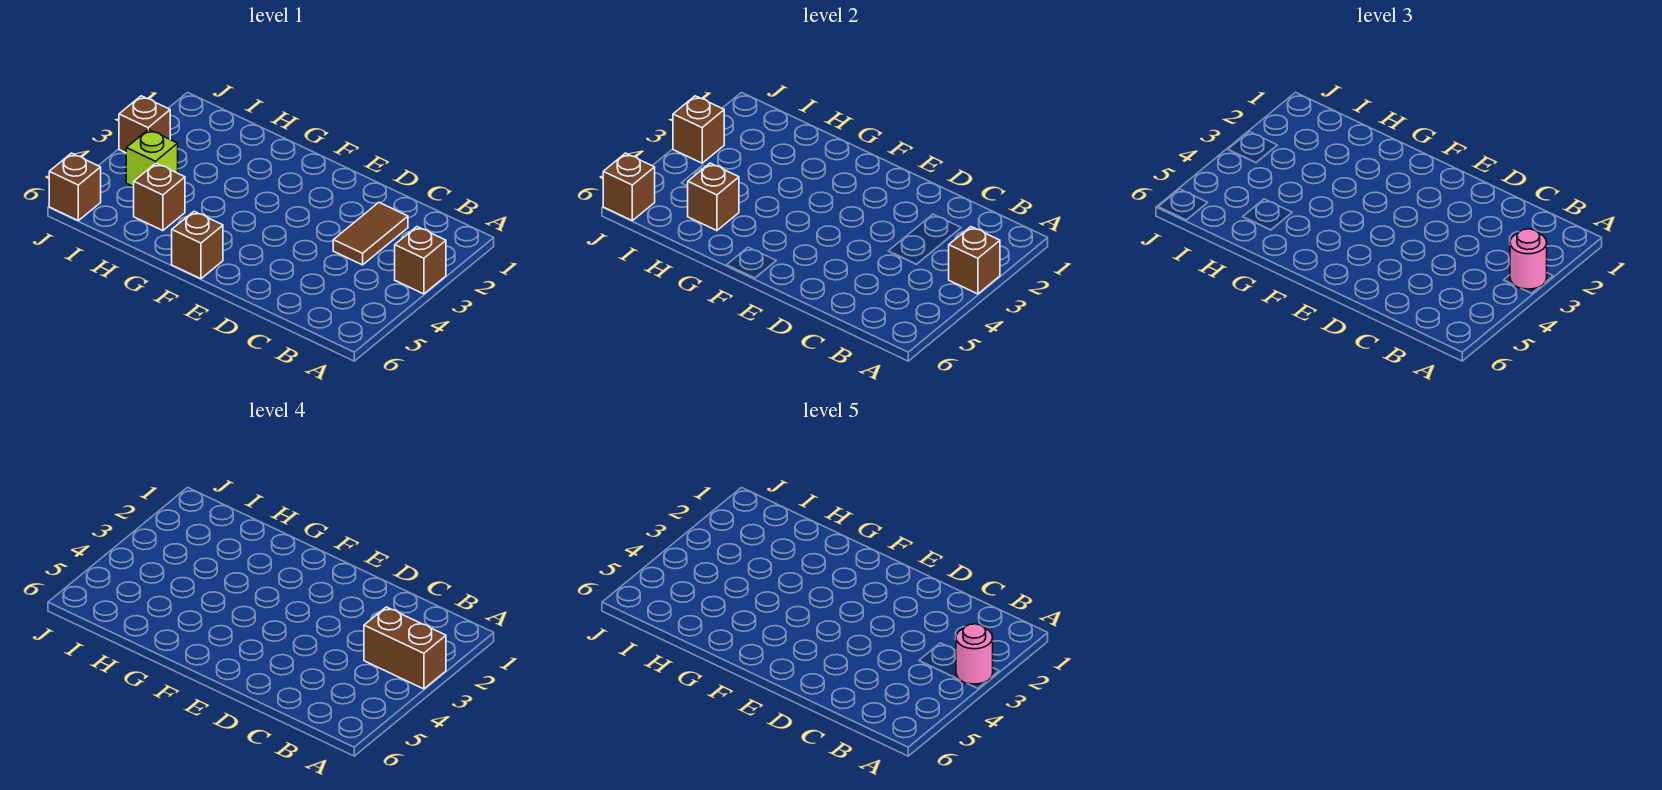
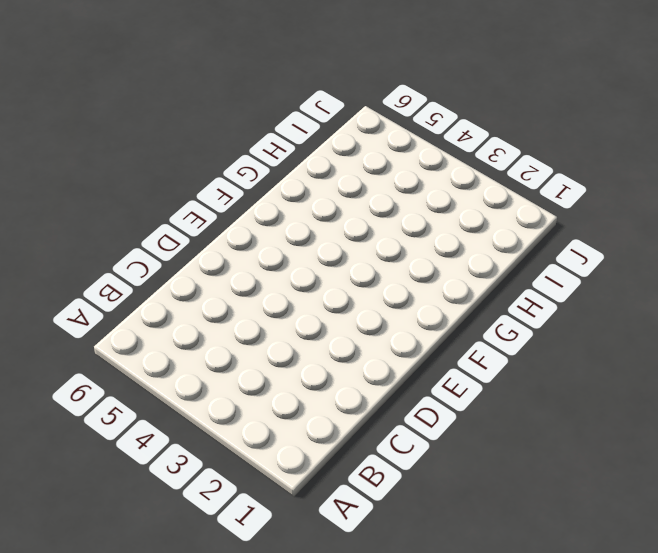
none -> brown brick A3 level 1
none -> brown tile C2:C3 level 1
none -> brown brick F6 level 1

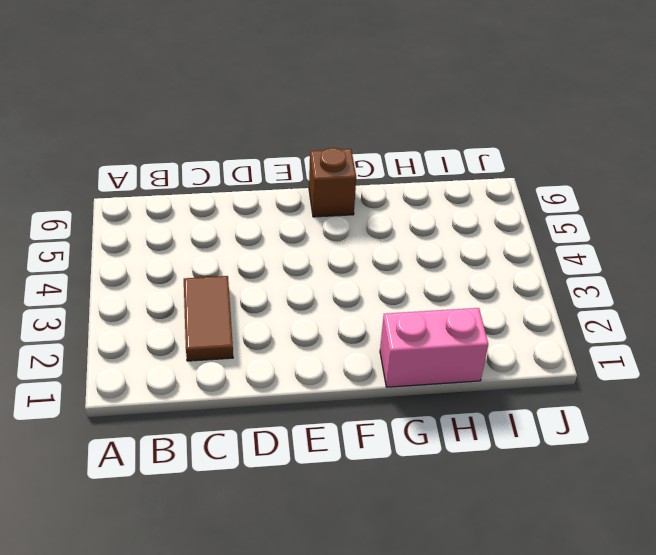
pink brick G1:H1 level 1 -> none
none -> brown brick A3 level 1
none -> brown brick H5 level 1
none -> lime brick I4 level 1

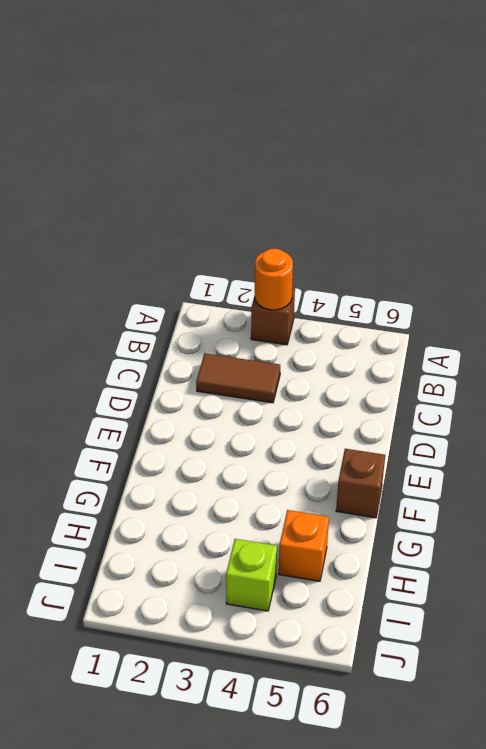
orange round brick A3 level 2 -> brown brick A3 level 2
orange brick H5 level 1 -> brown brick H5 level 1
none -> brown brick J3 level 1
none -> brown brick J6 level 1
none -> brown brick H5 level 2

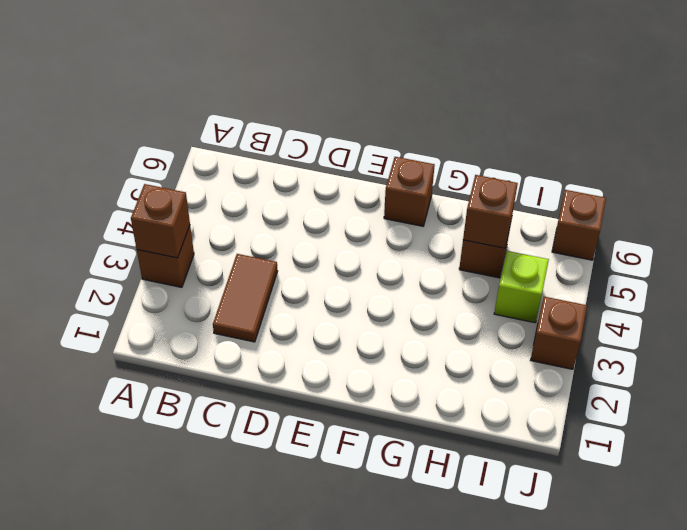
none -> brown brick J3 level 2
none -> brown brick J6 level 2
none -> pink round brick A3 level 3

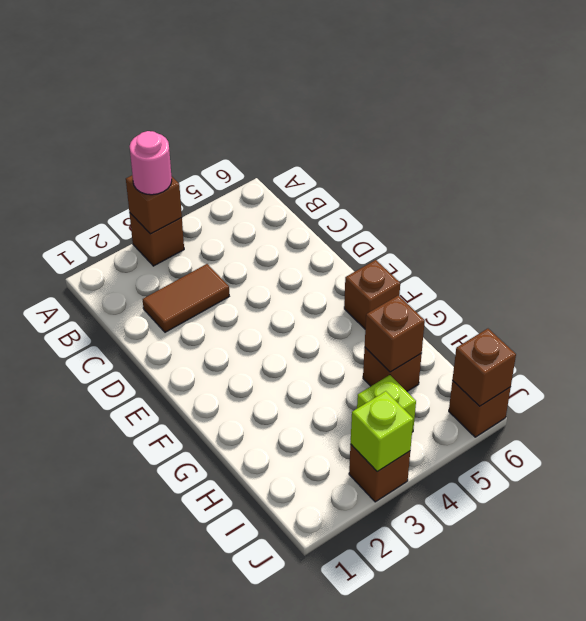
lime brick J3 level 2 -> brown brick J3 level 2
none -> brown brick A3:B3 level 4
none -> pink round brick A3 level 5

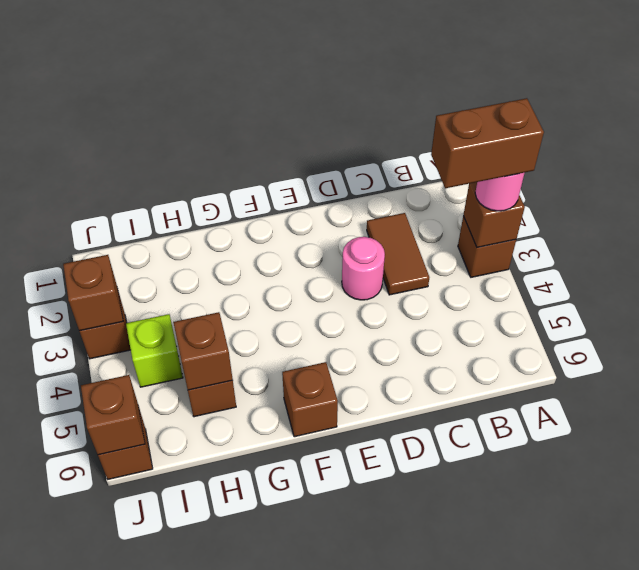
pink round brick D3 level 1 -> pink round brick A3 level 5

